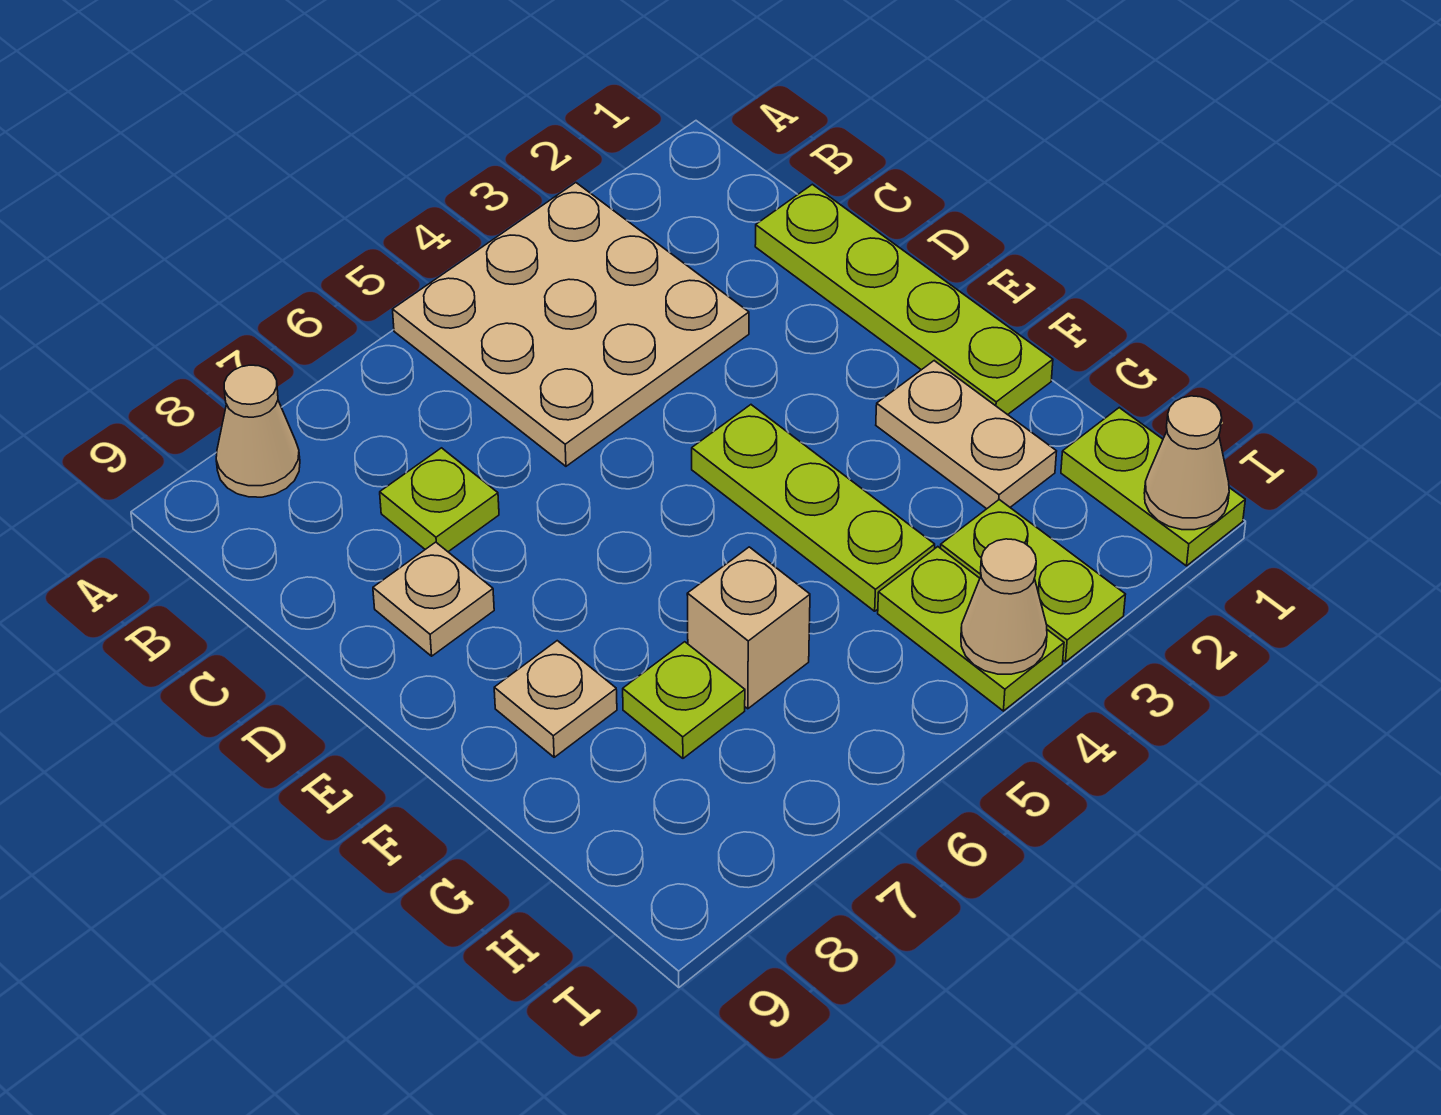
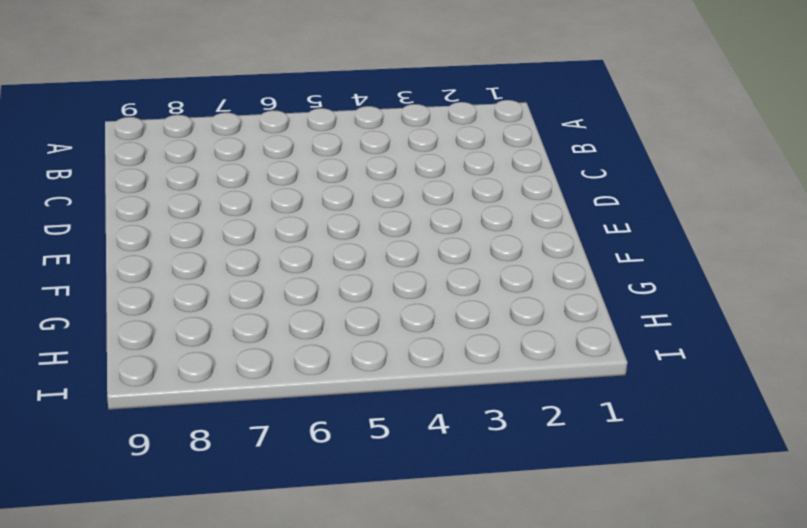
none -> tan plate A3:C5 level 1
none -> tan cone A8 level 1
none -> lime plate C1:F1 level 1

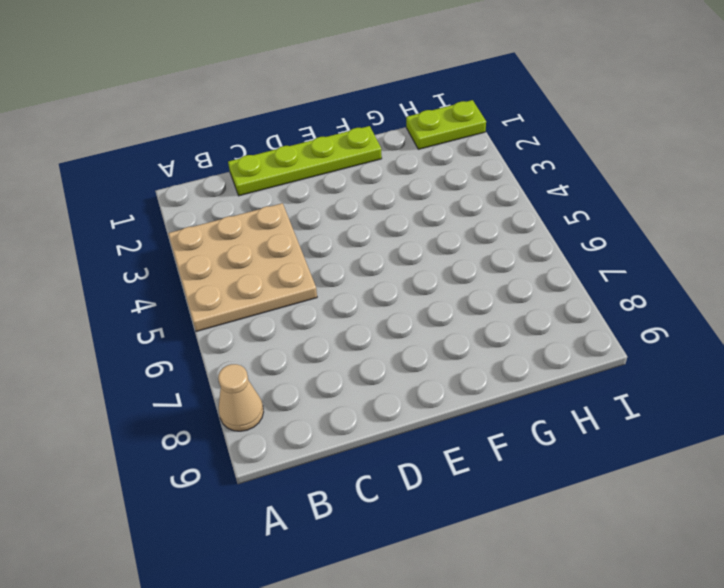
none -> lime plate C7 level 1
none -> tan plate D8 level 1
none -> lime plate E4:G4 level 1

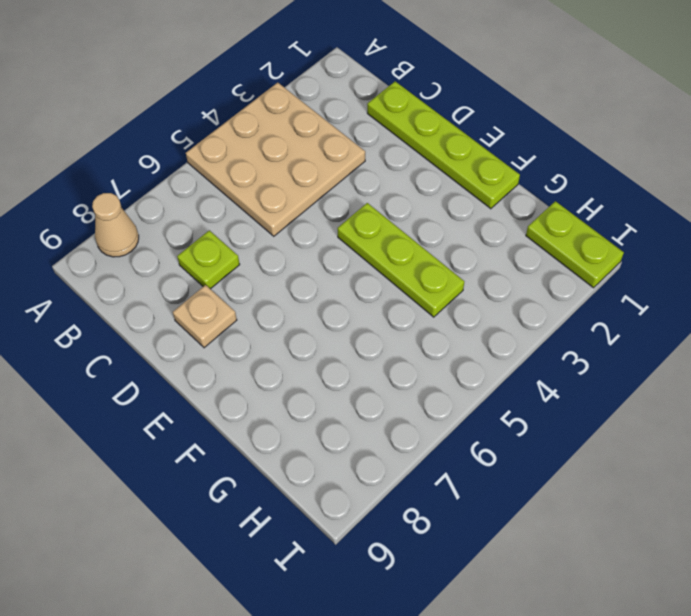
none -> tan plate F2:G2 level 1
none -> tan plate F8 level 1
none -> tan brick G6 level 1

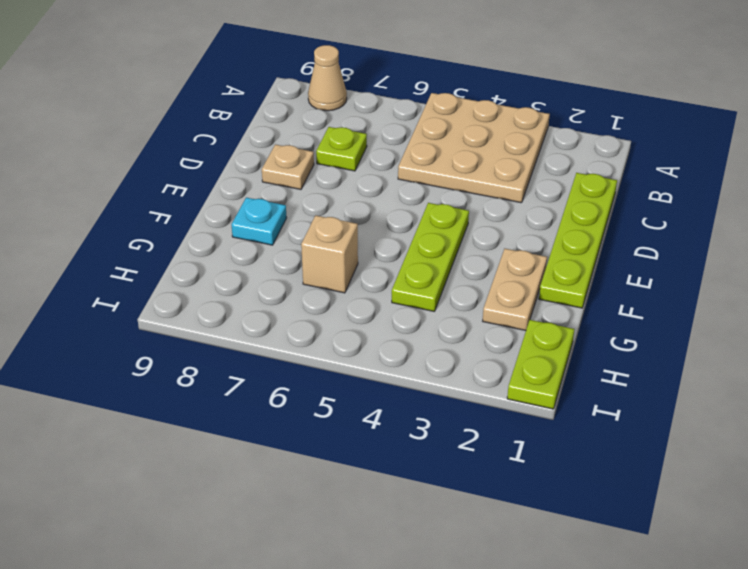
cyan plate F8 level 1 -> tan plate F8 level 1
none -> lime plate G7 level 1
none -> lime plate H3:I3 level 1
none -> lime plate H4:I4 level 1

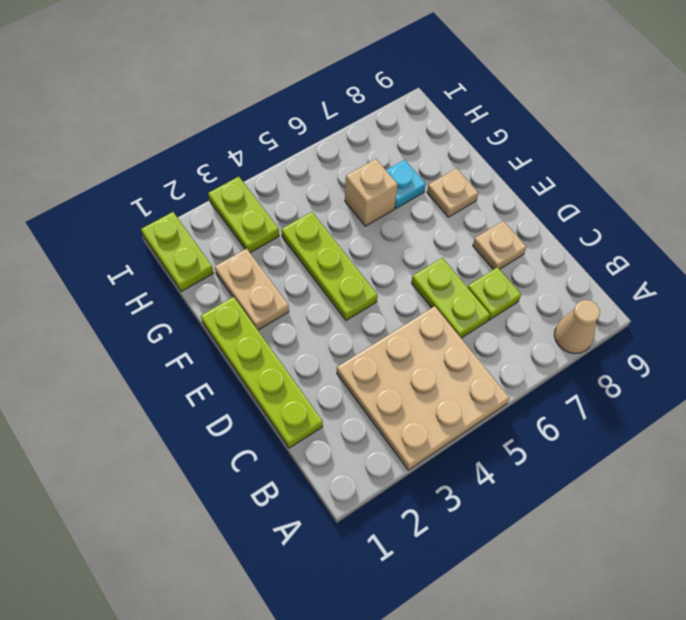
lime plate C6:D6 level 1 -> lime plate H4:I4 level 1
cyan plate G7 level 1 -> lime plate G7 level 1
none -> tan cone I1 level 2
none -> tan cone I4 level 2

